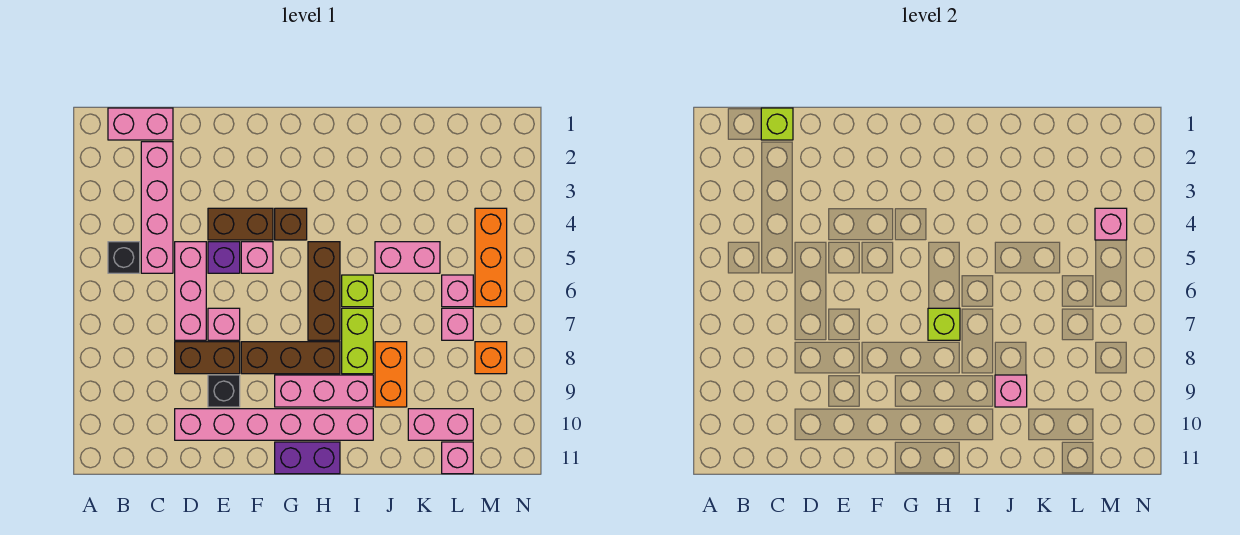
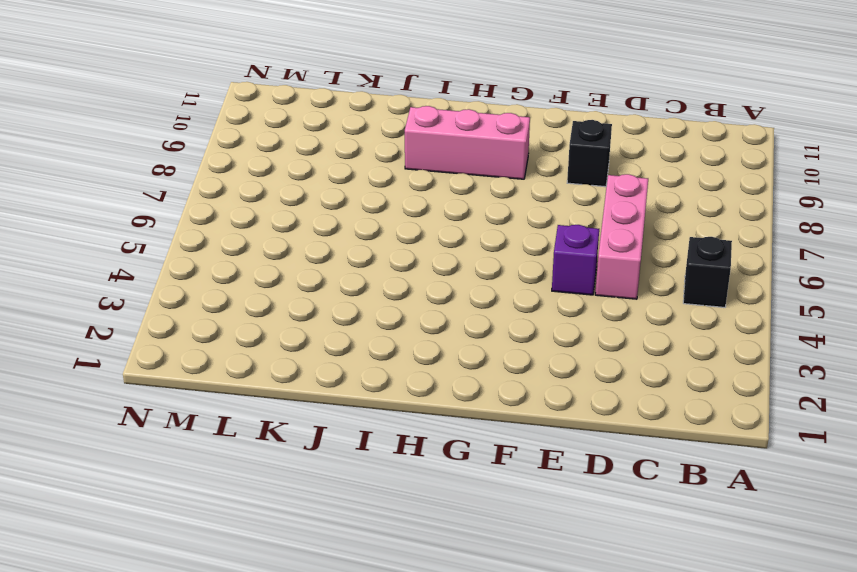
none -> pink brick B1:C1 level 1
none -> pink brick C2:C5 level 1
none -> brown brick D8:E8 level 1
none -> pink brick D10:I10 level 1

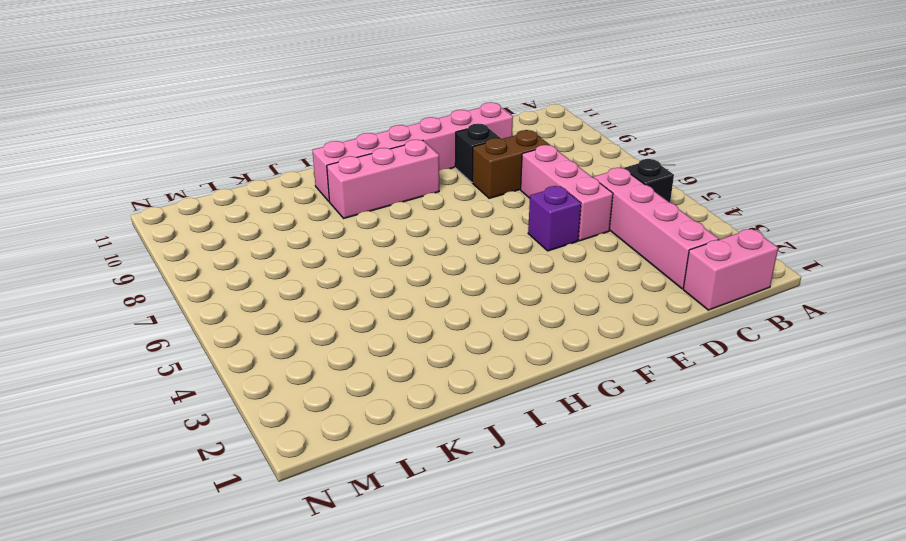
none -> brown brick E4:F4 level 1
none -> pink brick E7 level 1
none -> pink brick F5 level 1
none -> brown brick F8:H8 level 1

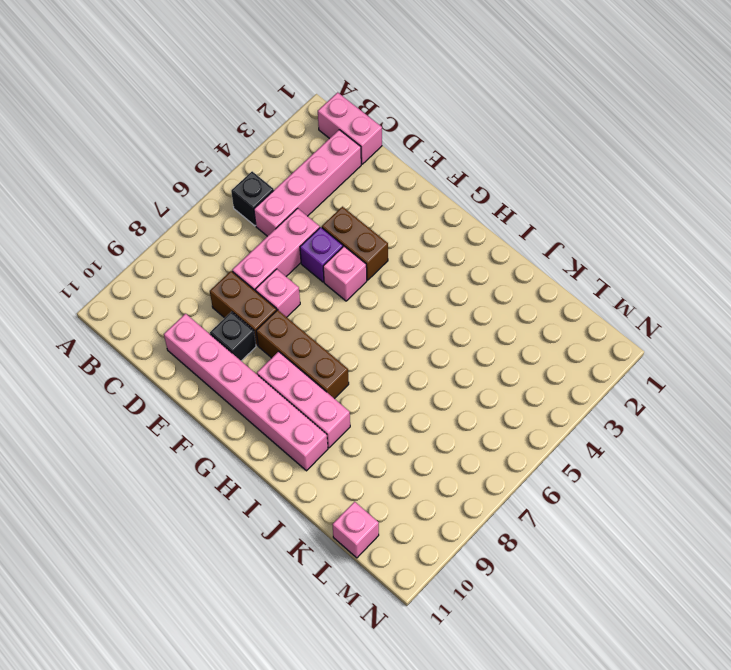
none -> brown brick G4 level 1
none -> purple brick G11:H11 level 1
none -> brown brick H5:H7 level 1
none -> lime brick I6 level 1

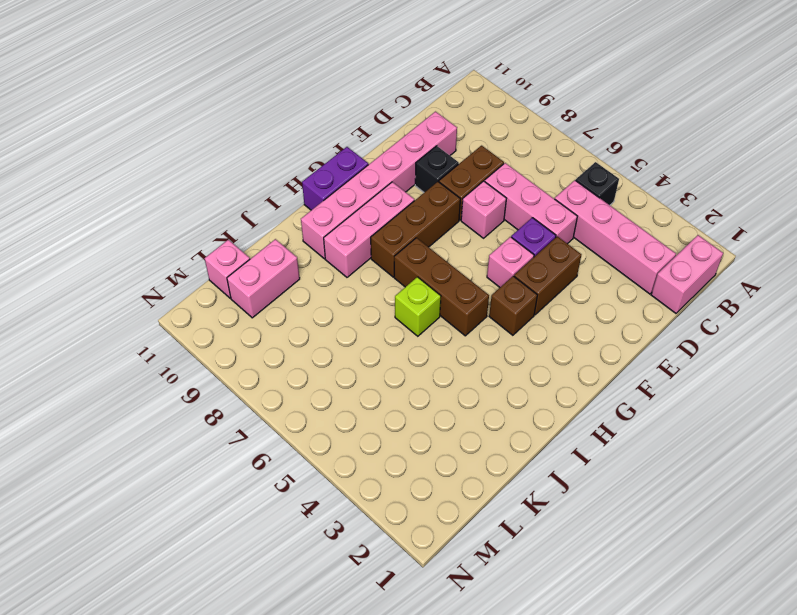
none -> lime brick I7:I8 level 1
none -> pink brick J5:K5 level 1
none -> orange brick J8:J9 level 1
none -> pink brick L6 level 1

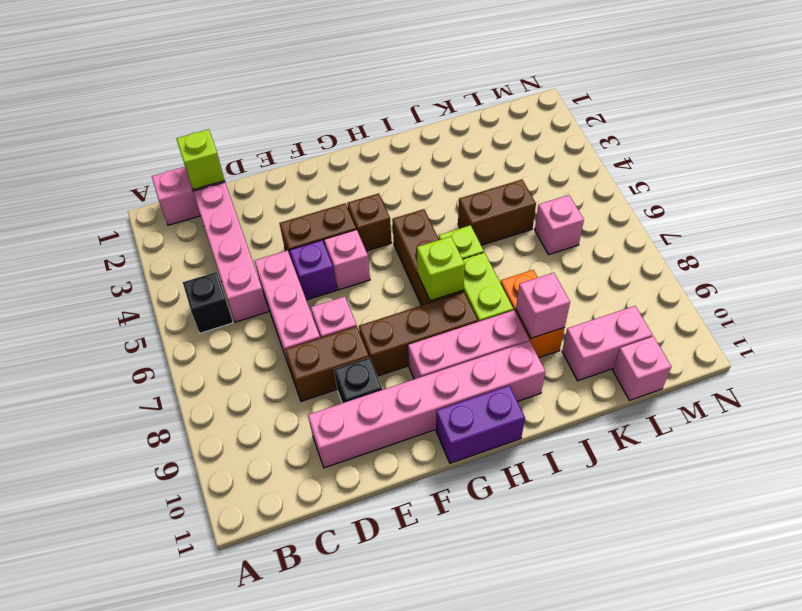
brown brick J5:K5 level 1 -> pink brick J5:K5 level 1
none -> pink brick L7 level 1
none -> orange brick M4:M6 level 1
none -> orange brick M8 level 1
none -> pink brick M4 level 2

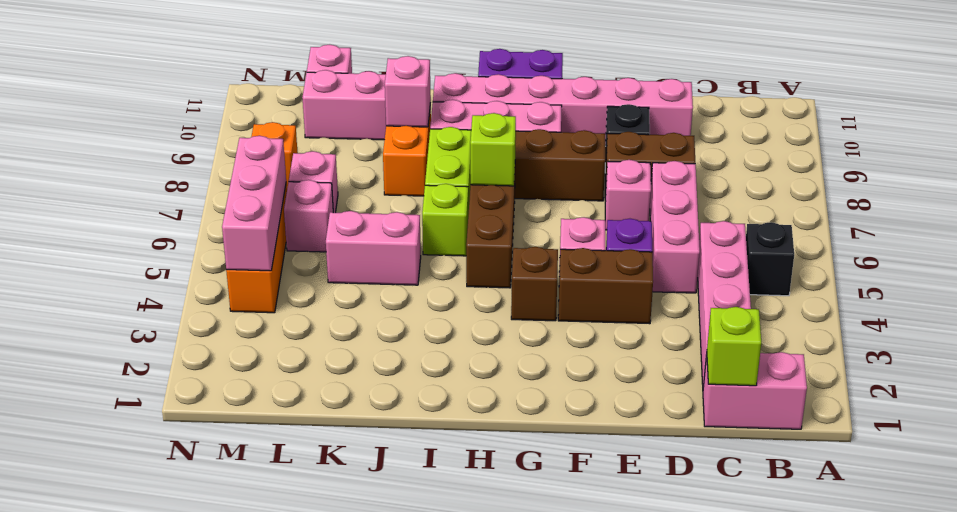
pink brick M4:M6 level 2 -> pink brick M4 level 2

